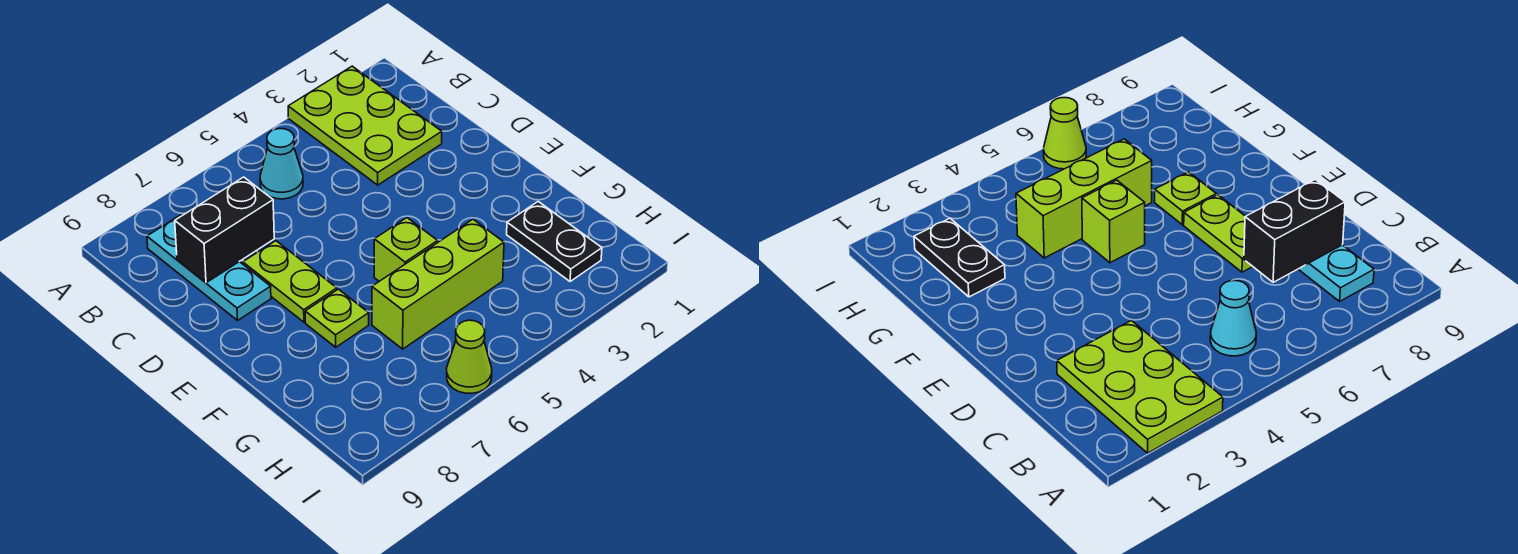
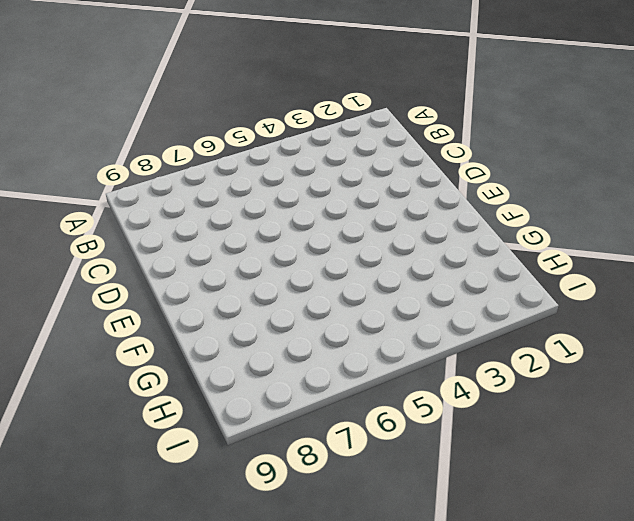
none -> lime plate A2:C3 level 1
none -> cyan cone B5 level 1

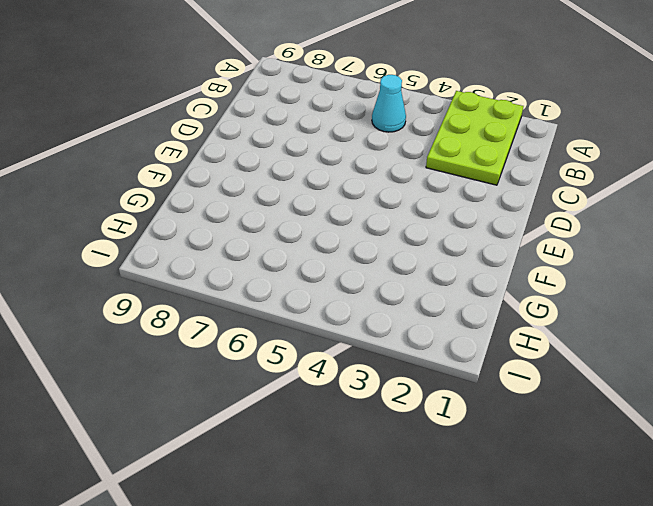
none -> cyan plate B8:D8 level 1
none -> lime plate D7:E7 level 1

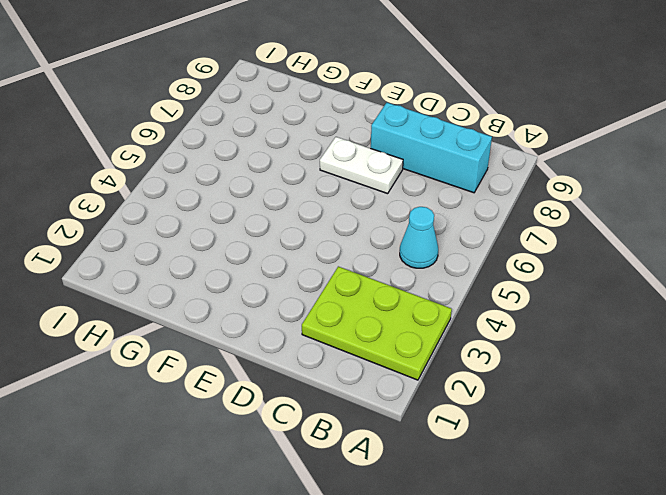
cyan brick B8:D8 level 1 -> cyan plate B8:D8 level 1
white plate D7:E7 level 1 -> lime plate D7:E7 level 1
none -> lime brick F5 level 1
none -> lime plate F7 level 1

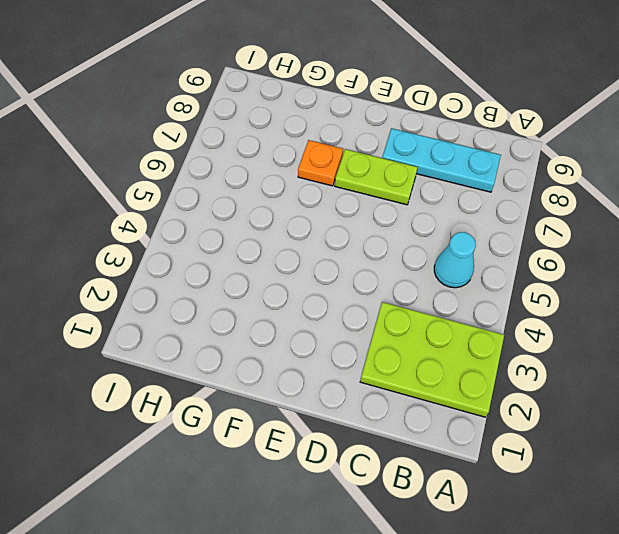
orange plate F7 level 1 -> lime plate F7 level 1
none -> lime brick F5 level 1
none -> black plate G2:H2 level 1

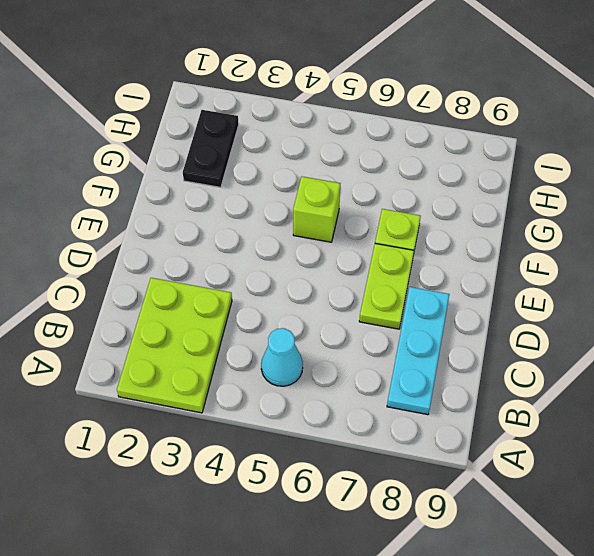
none -> lime brick G4:G6 level 1
none -> lime cone I6 level 1

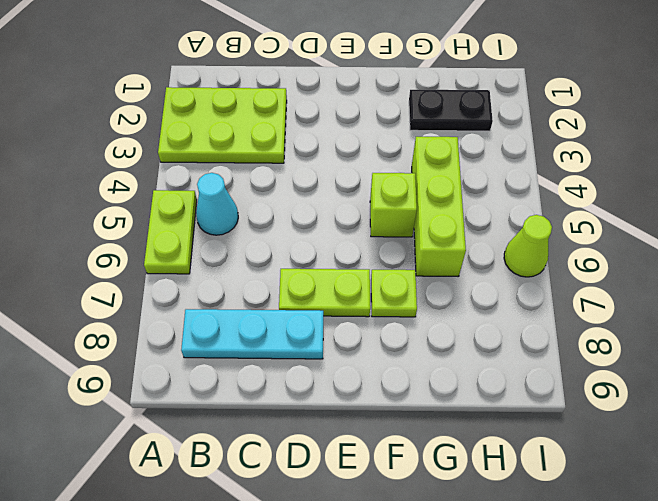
lime plate A5:A6 level 1 -> none
none -> black brick C7:C8 level 2

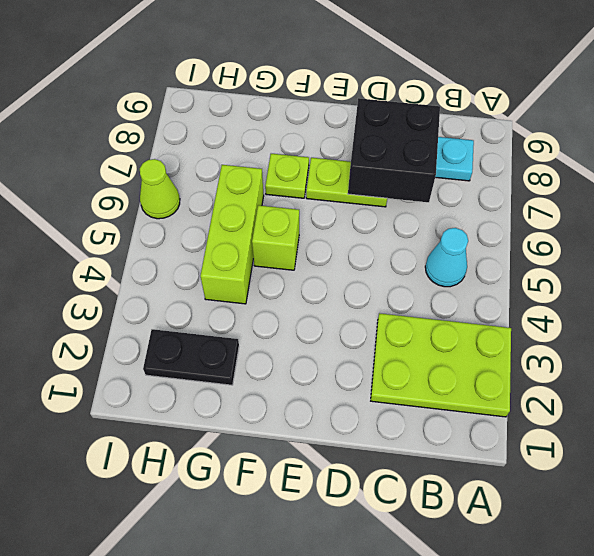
black brick C7:D8 level 2 -> black brick C7:C8 level 2

